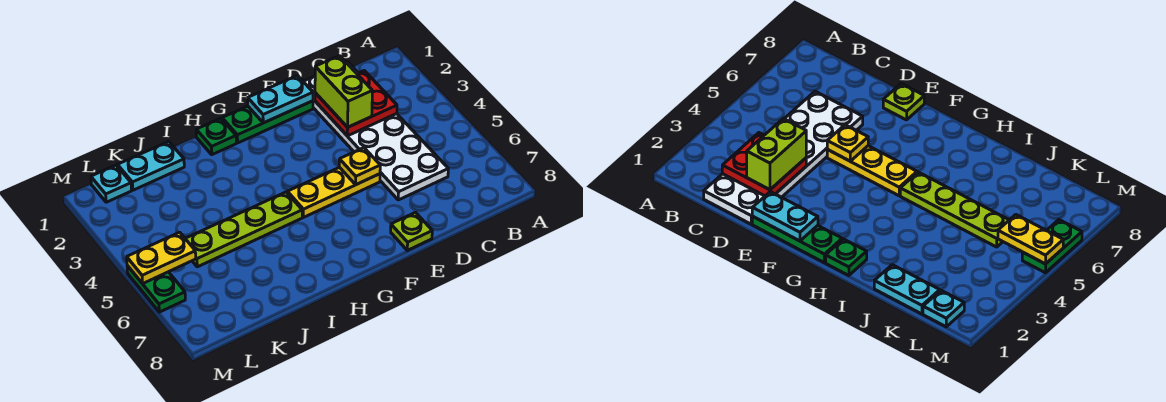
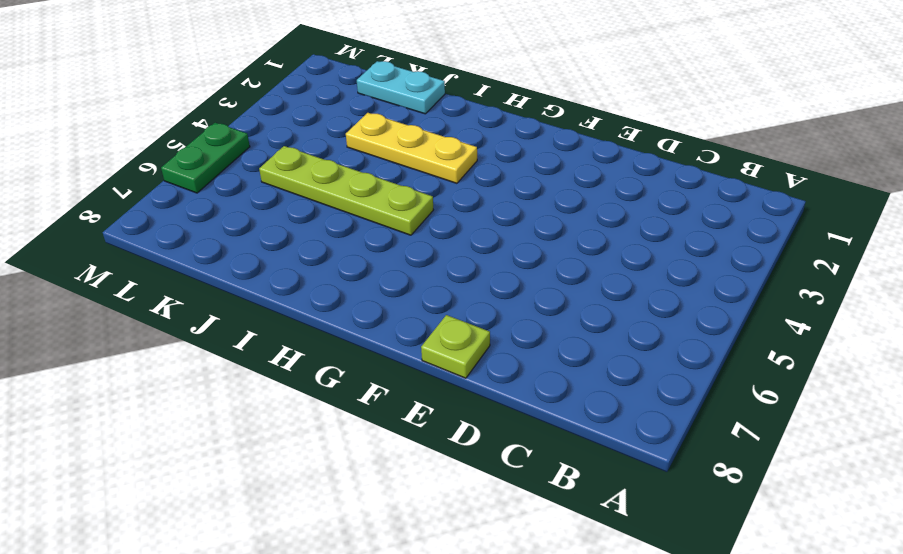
yellow plate H3:J3 level 1 -> yellow plate E5:G5 level 1
none -> white plate C1:D6 level 1
none -> green plate E1:G1 level 1
none -> green plate H1 level 1

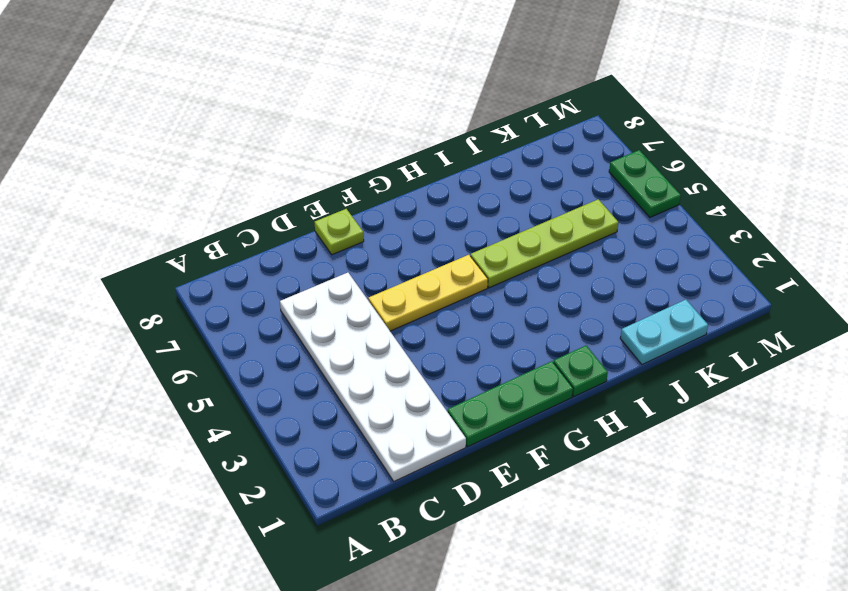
none -> cyan plate L1 level 1
none -> red plate C2:D3 level 2
none -> cyan plate E1:F1 level 2

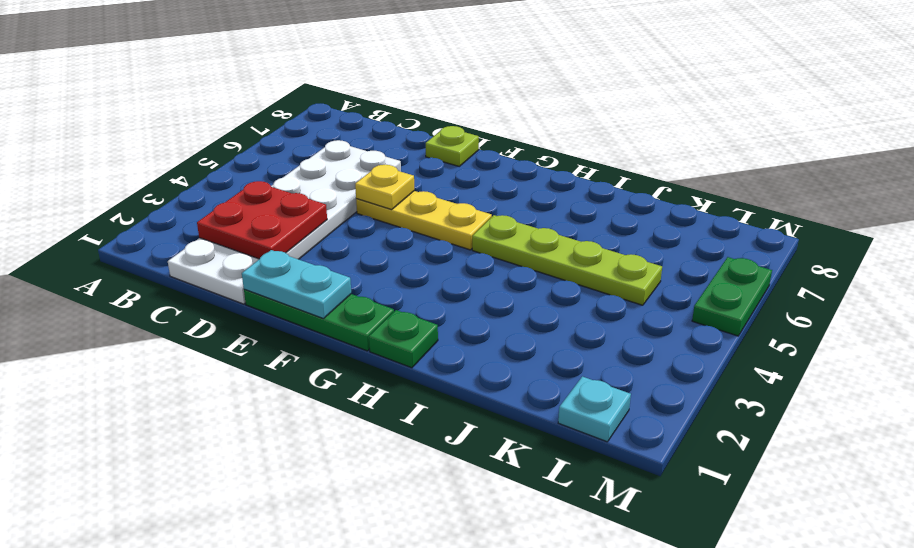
none -> cyan plate J1:K1 level 1
none -> yellow plate L5:M5 level 2
none -> lime brick D2:D3 level 3

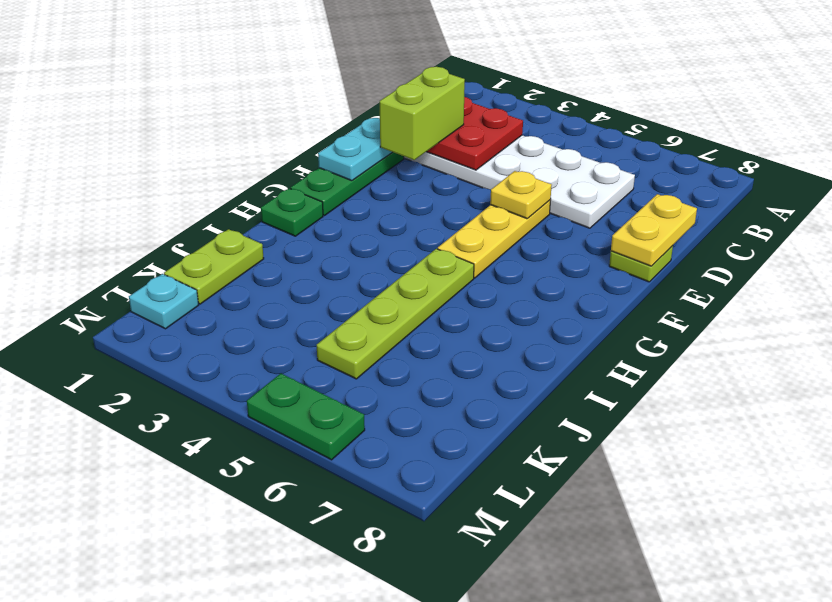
lime brick D2:E2 level 3 -> lime brick D2:D3 level 3
yellow plate D8:E8 level 2 -> yellow plate L5:M5 level 2
lime plate J1:K1 level 1 -> cyan plate J1:K1 level 1

